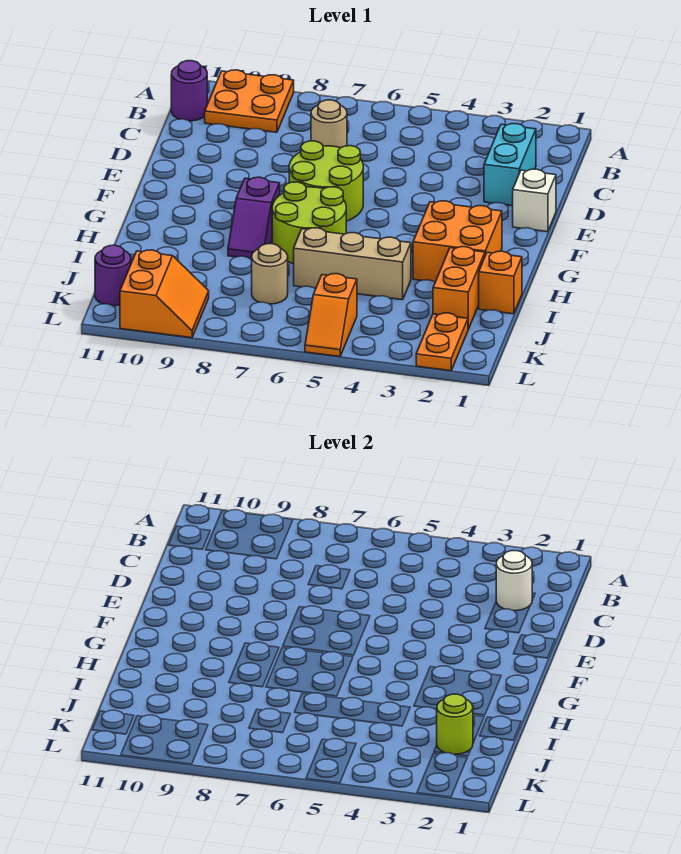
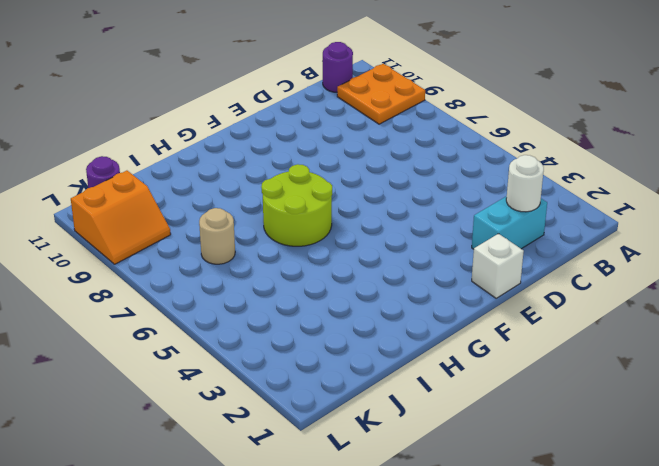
none -> tan round brick C7 level 1
none -> lime round brick E6:F7 level 1
none -> orange brick G2:H3 level 1

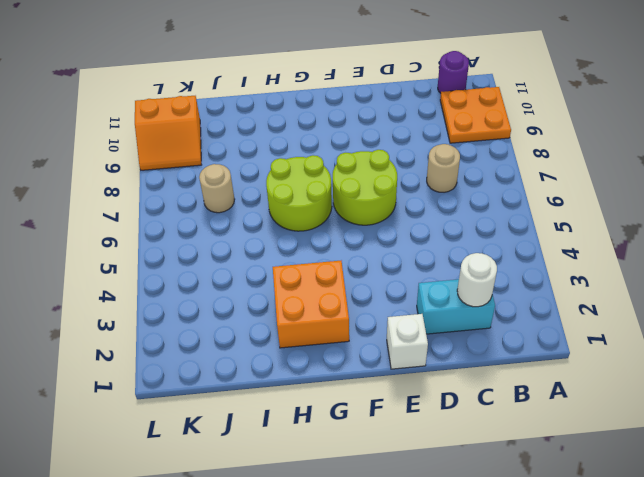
none -> purple slope G8:H8 level 1 top G
none -> orange brick I1 level 1
none -> orange brick I2:J2 level 1

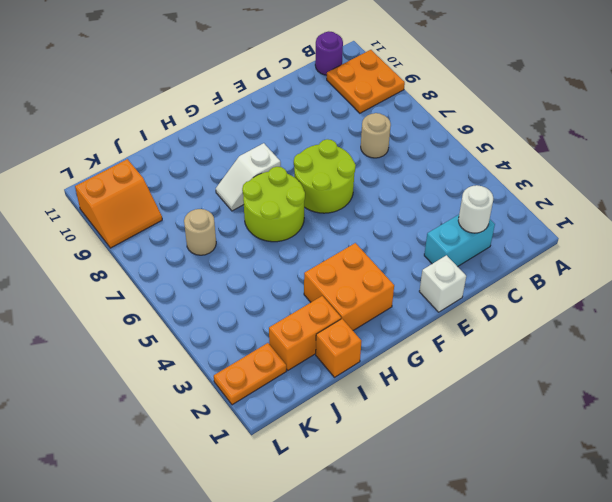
white slope G8:H8 level 1 top G -> purple slope G8:H8 level 1 top G
none -> tan brick I4:I6 level 1
none -> orange slope K5:L5 level 1 top K
none -> purple round brick K11 level 1

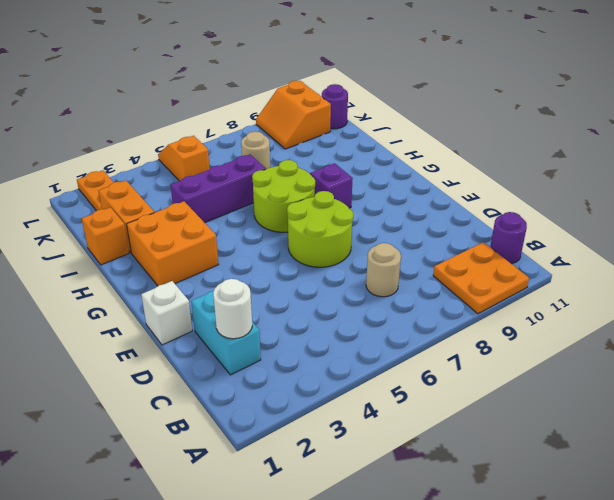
purple brick I4:I6 level 1 -> tan brick I4:I6 level 1
none -> lime round brick J2 level 2

